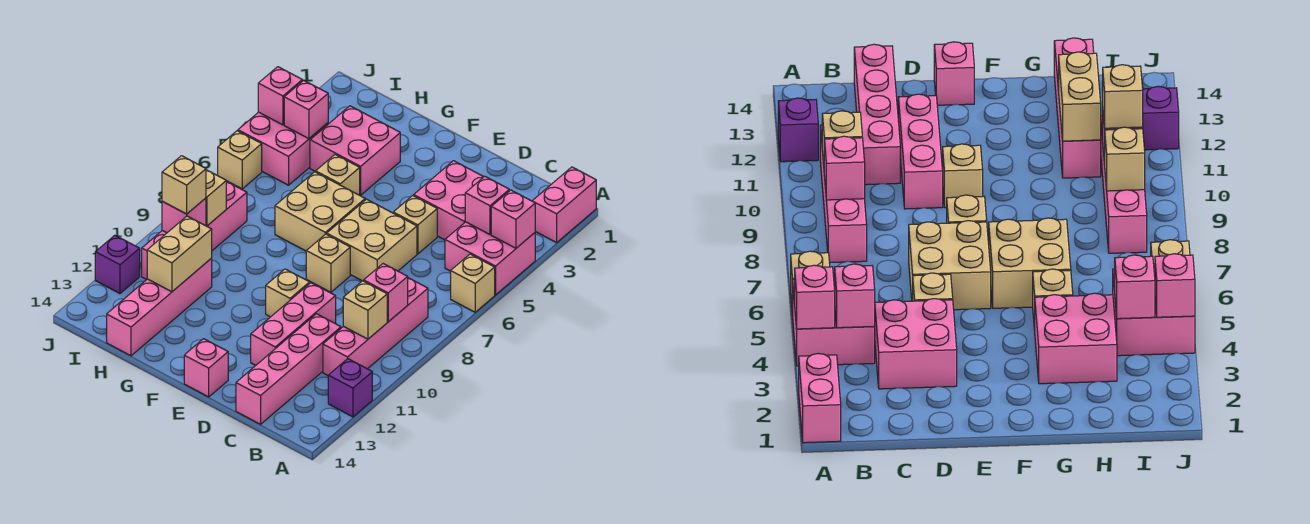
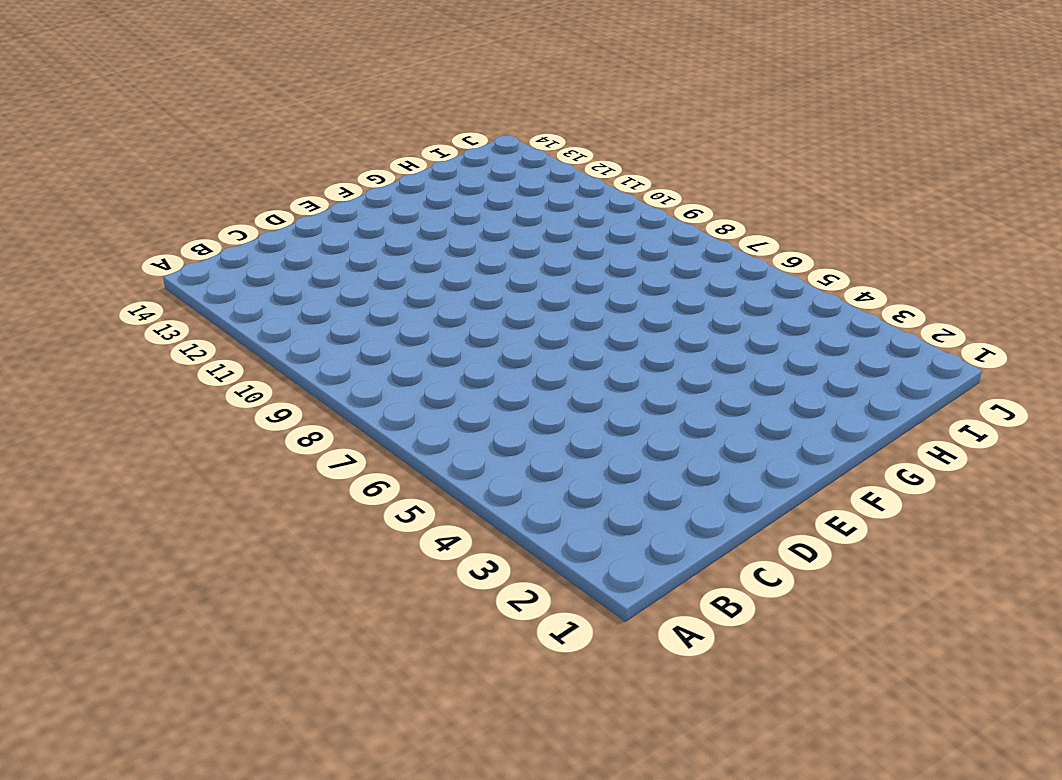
none -> pink brick A1:A2 level 1
none -> pink brick A4:B5 level 1
none -> tan brick A6 level 1
none -> purple brick A12 level 1

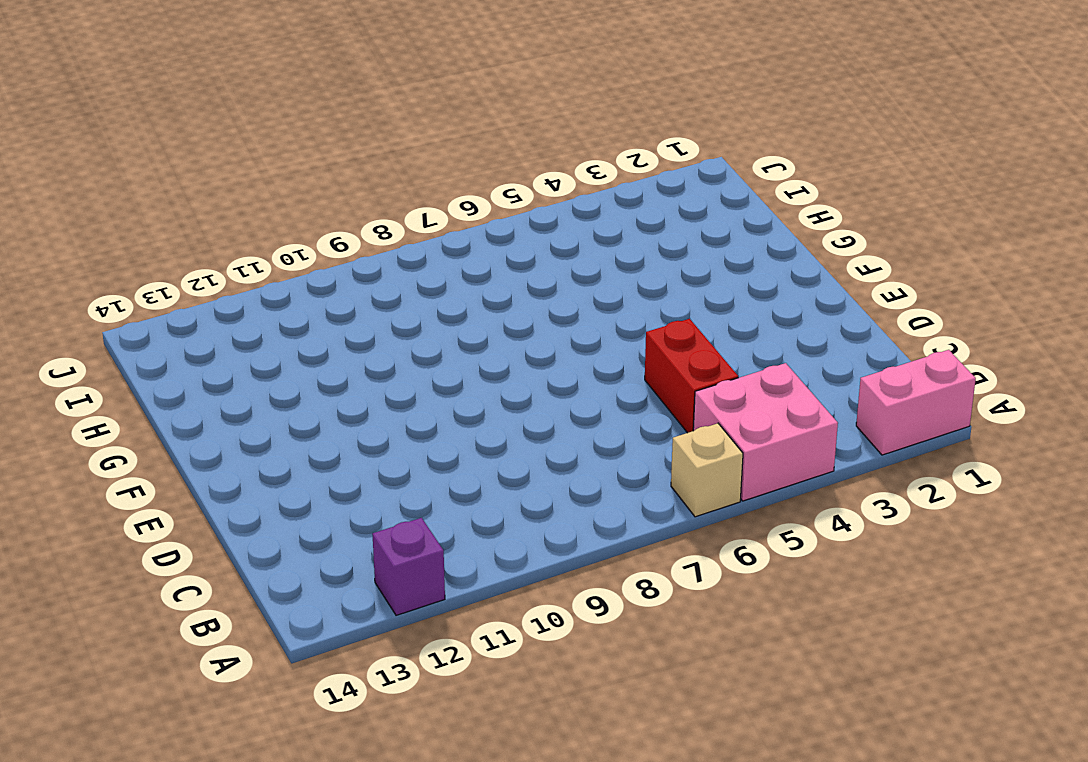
red brick C5:D5 level 1 -> tan brick D5 level 1
none -> pink brick B8:B11 level 1
none -> pink brick C3:D4 level 1
none -> pink brick C11:C14 level 1
none -> tan brick D6:E7 level 1

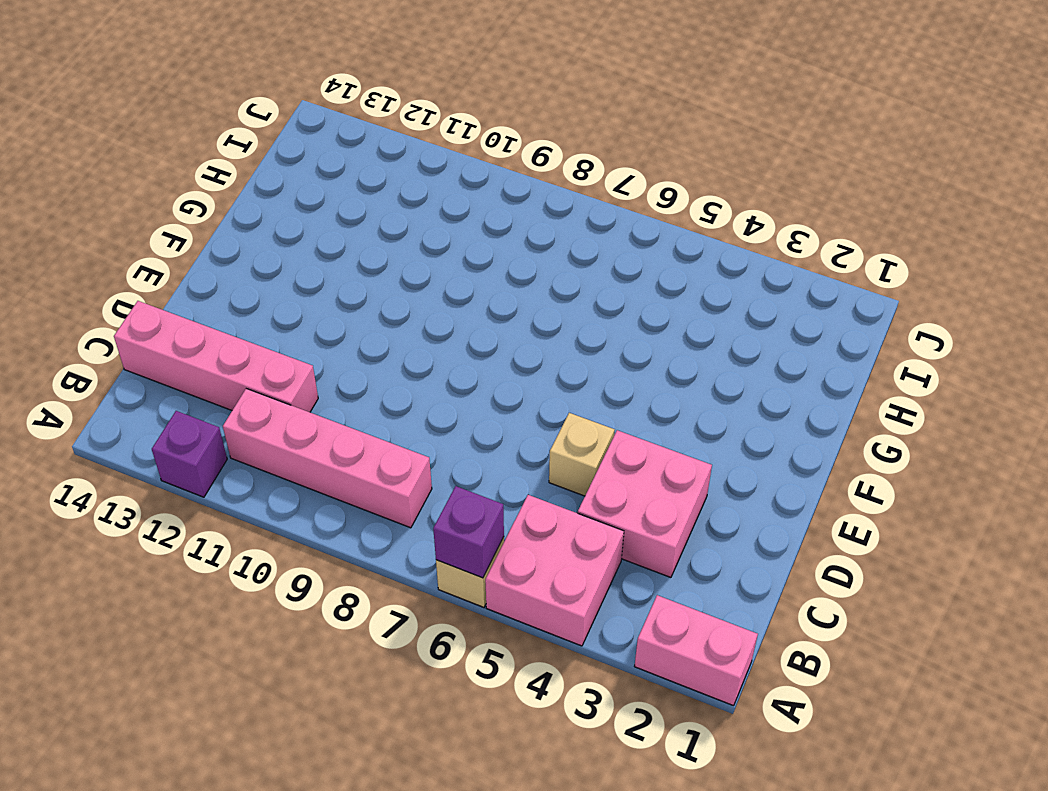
purple brick A6 level 2 -> purple brick J12 level 1
none -> tan brick D6:E7 level 1
none -> pink brick D10:D12 level 1
none -> tan brick E8 level 1
none -> tan brick E10 level 1

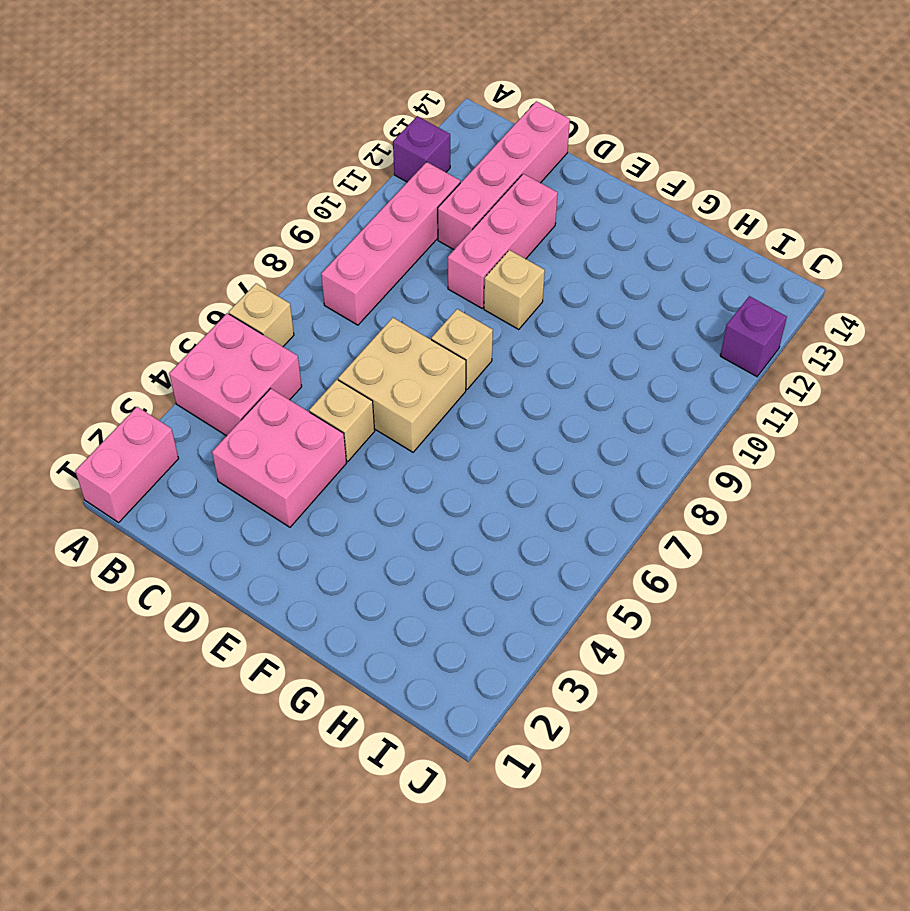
none -> pink brick E14 level 1
none -> tan brick F6:G7 level 1
none -> pink brick G3:H4 level 1
none -> tan brick G5 level 1

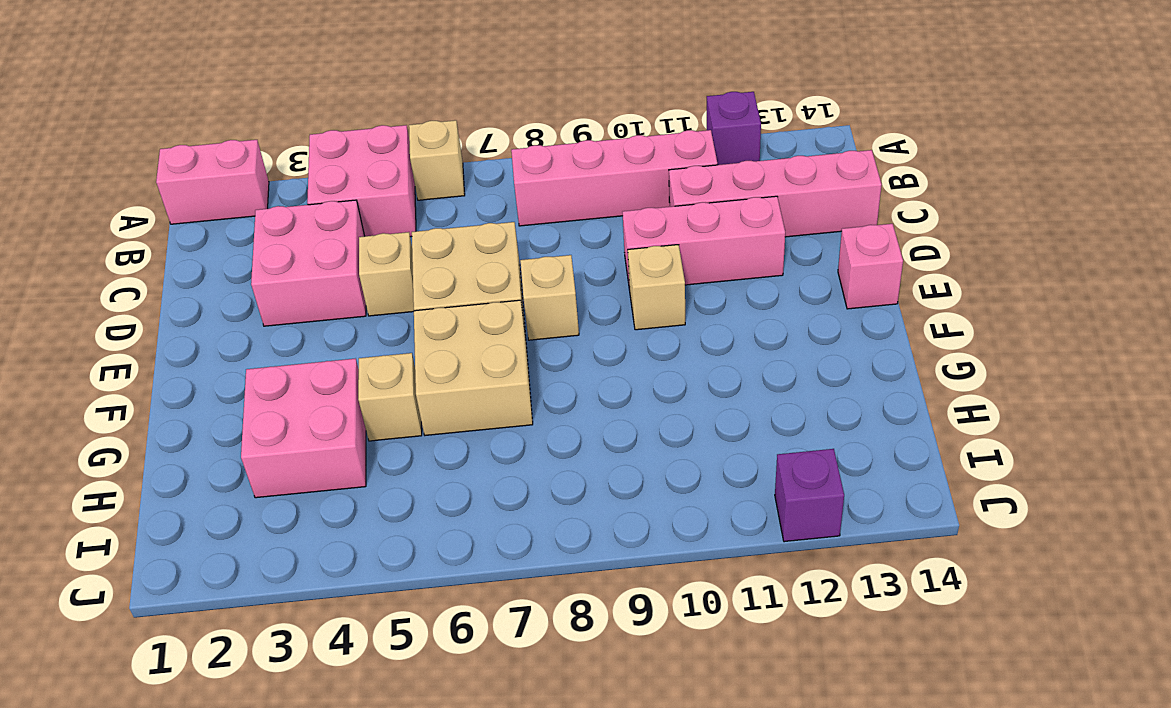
none -> pink brick H11:H14 level 1
none -> pink brick I4:J5 level 1
none -> pink brick I8:I11 level 1
none -> tan brick J6 level 1

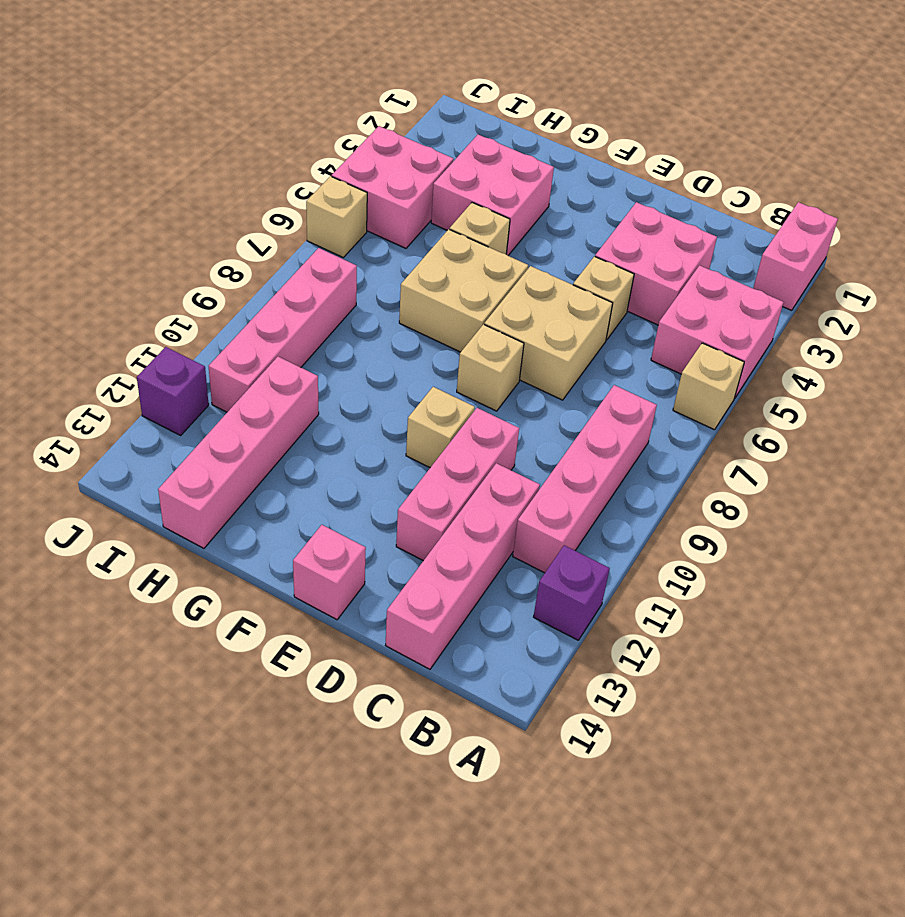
none -> pink brick A4 level 2
none -> pink brick B4 level 2
none -> pink brick B9 level 2
none -> tan brick B10 level 2

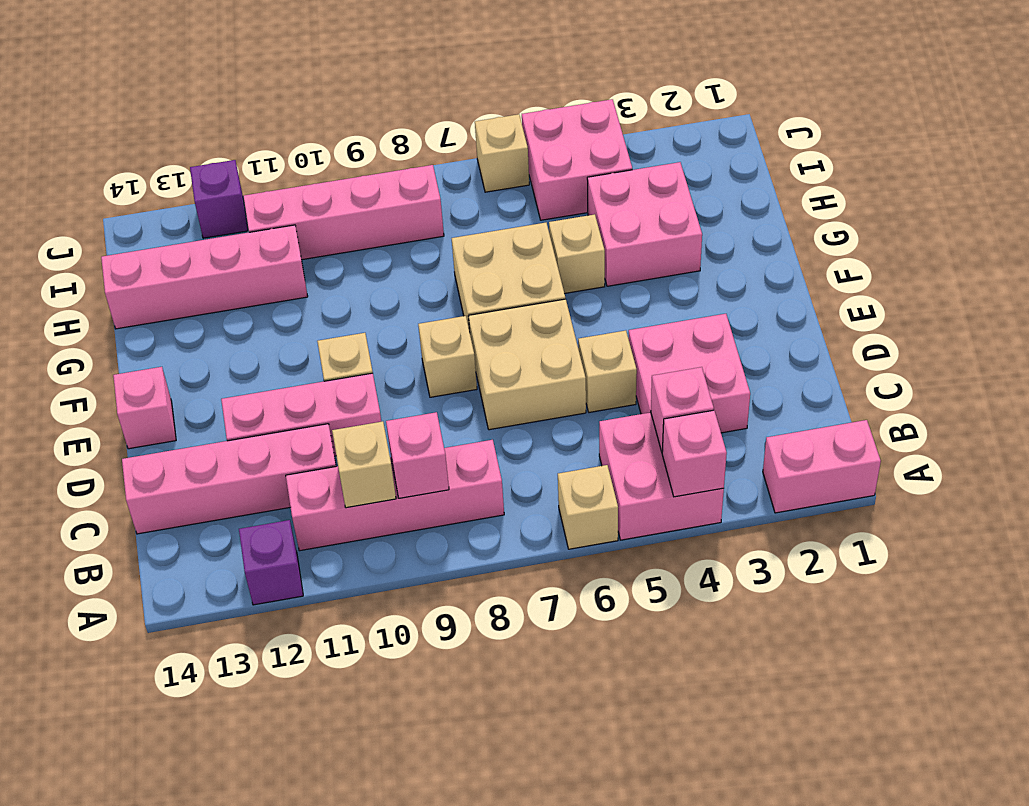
none -> tan brick H11:H12 level 2
none -> pink brick I4 level 2
none -> tan brick I9 level 2
none -> pink brick I10 level 2

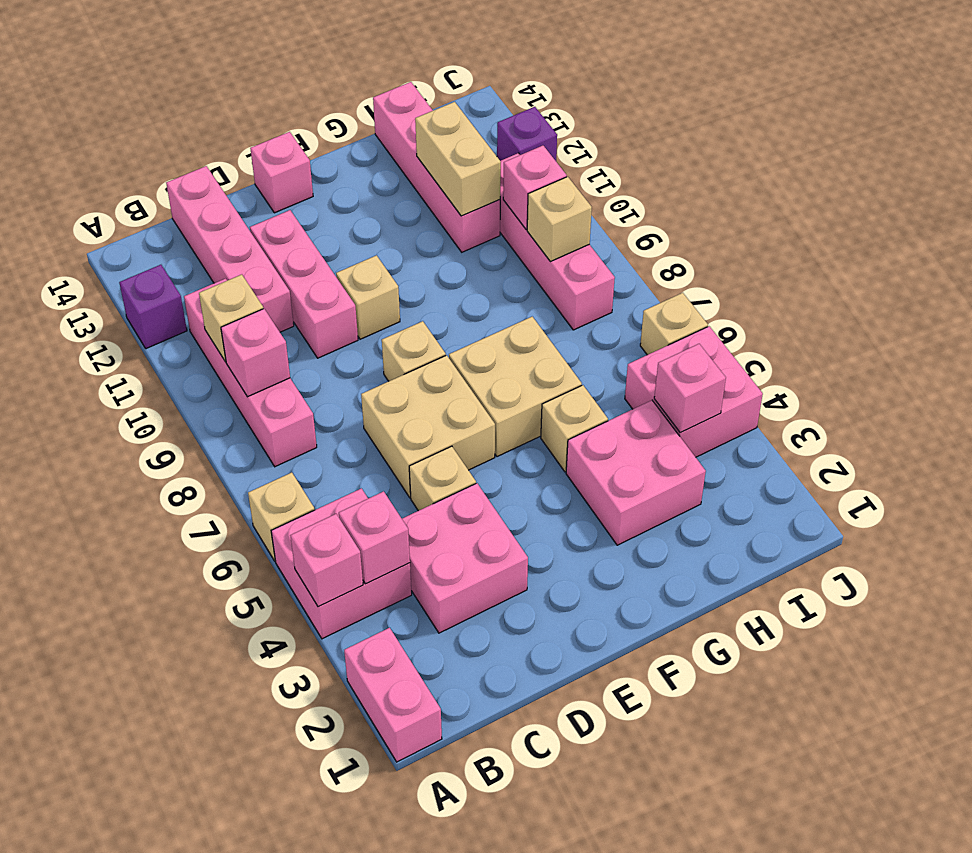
none -> pink brick J4 level 2
none -> tan brick I10 level 3

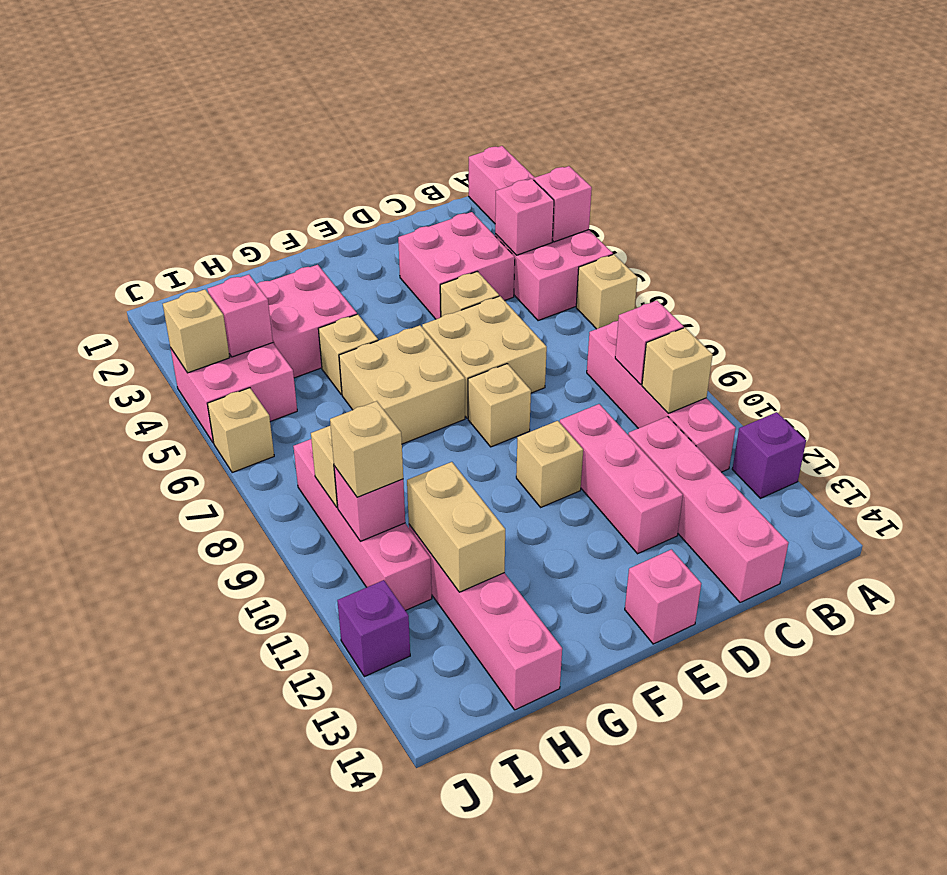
tan brick J4 level 2 -> pink brick J4 level 2

